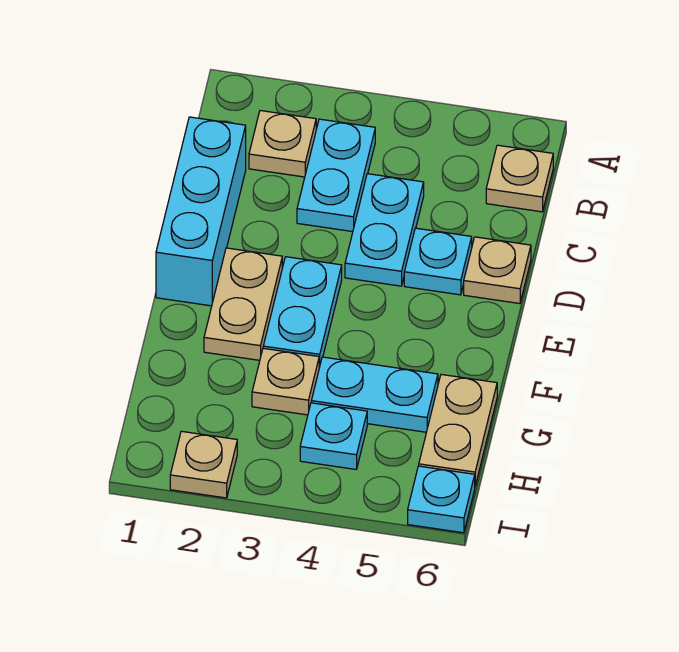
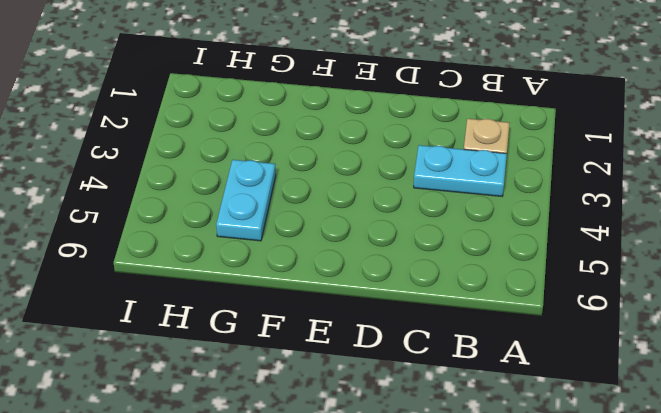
none -> tan plate B6 level 1
none -> cyan brick C1:E1 level 1
none -> cyan plate C4:D4 level 1

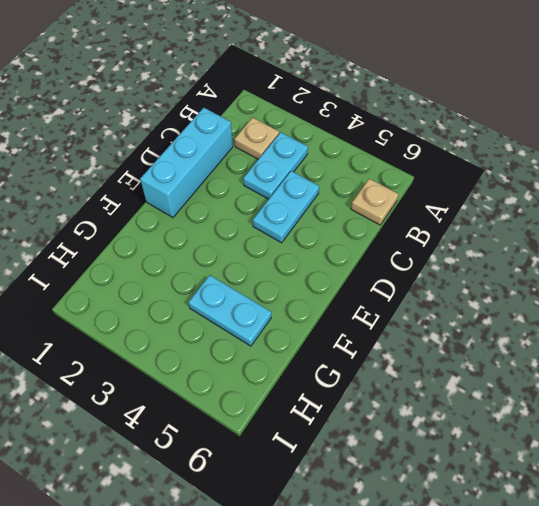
none -> cyan plate D5 level 1
none -> tan plate D6 level 1
none -> tan plate E2:F2 level 1

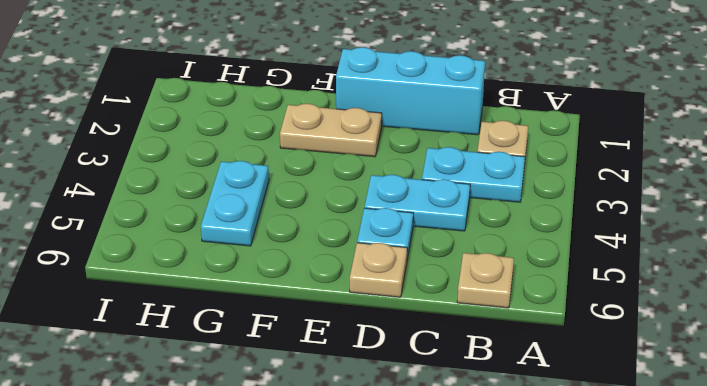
none -> cyan plate E3:F3 level 1
none -> tan plate G3 level 1
none -> tan plate G6:H6 level 1

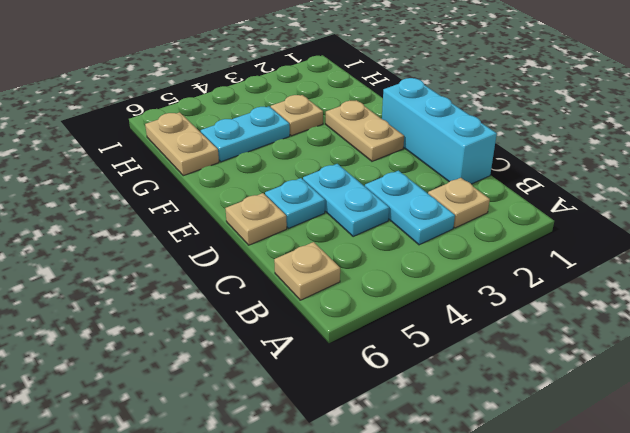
none -> cyan plate E3:F3 level 1
none -> cyan plate H4 level 1
none -> tan plate I2 level 1

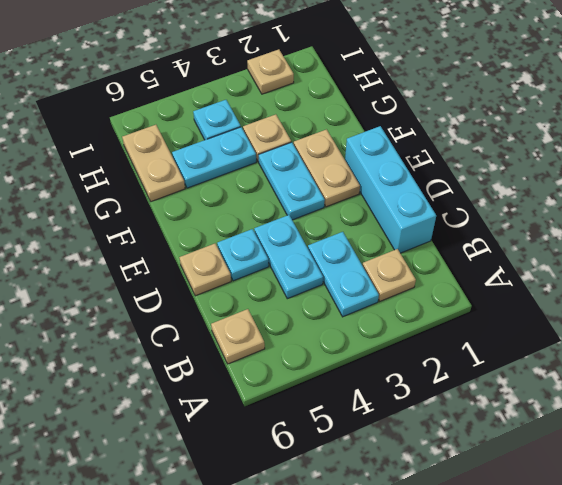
none -> cyan plate I6 level 1

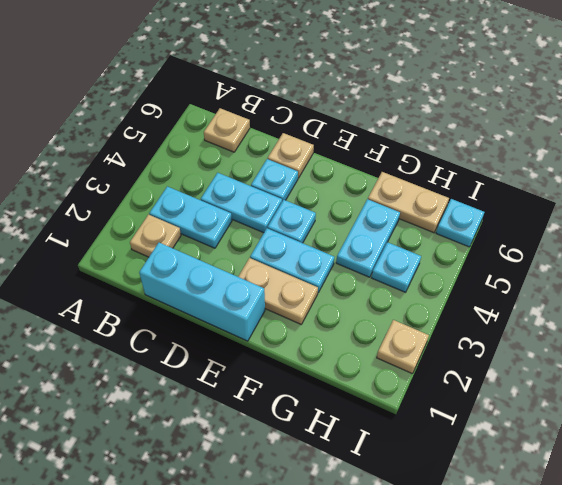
cyan plate E4 level 1 -> none
none -> tan plate G3 level 1

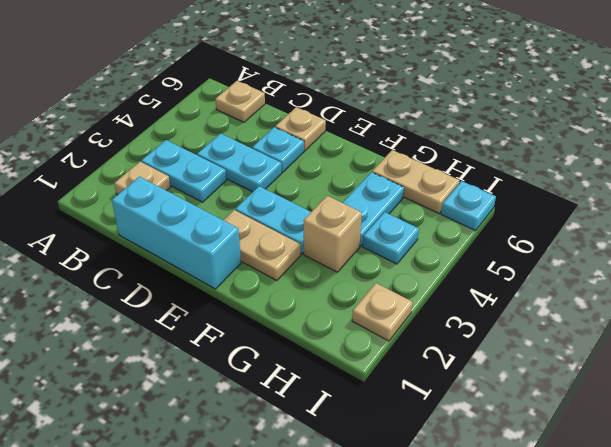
tan brick G3 level 1 -> tan plate G3 level 1

